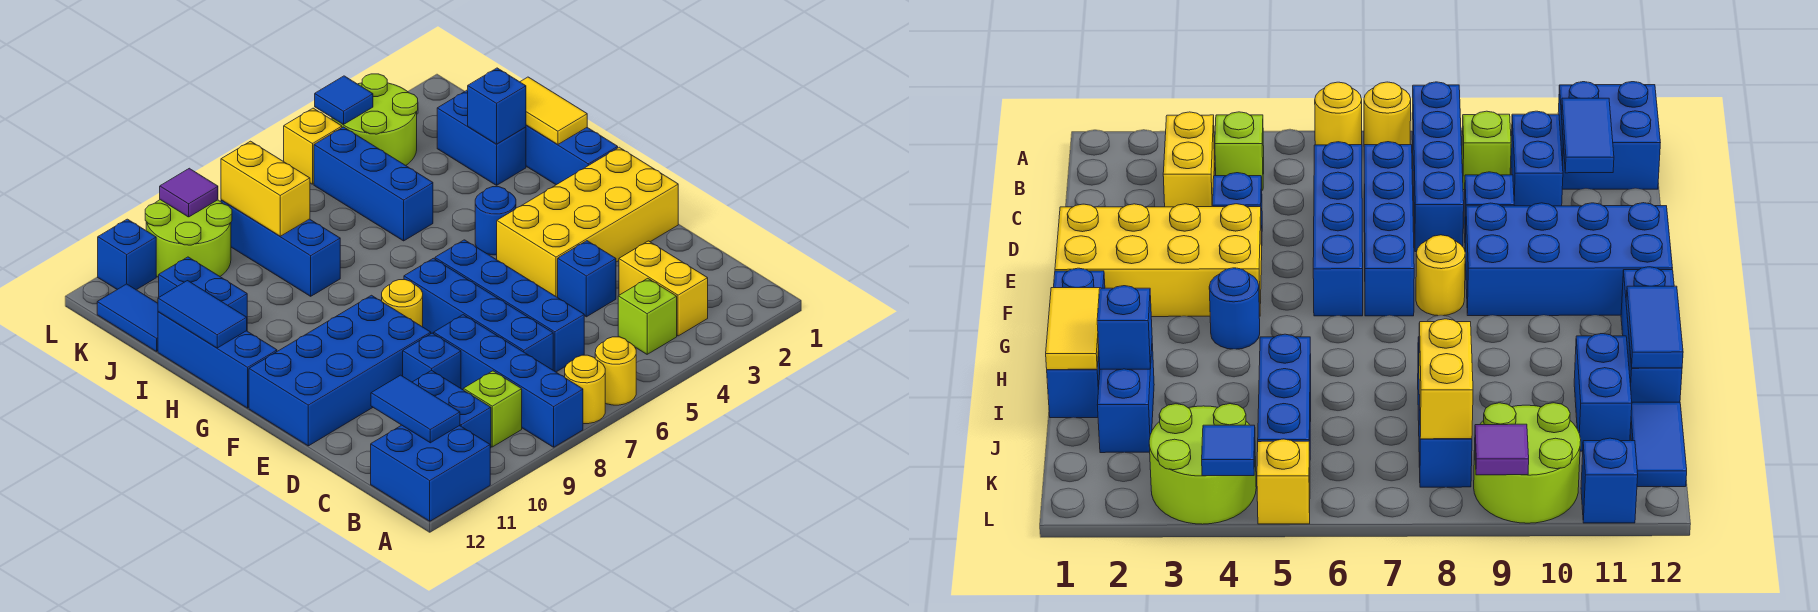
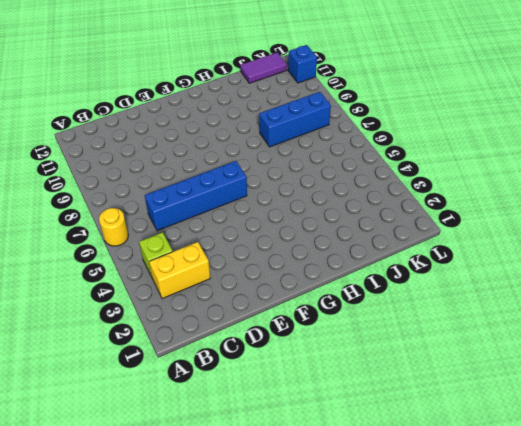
purple tile J12:K12 level 1 -> blue tile J12:K12 level 1
none -> yellow round brick A7 level 1
none -> blue brick A8:D8 level 1
none -> blue brick A11:B12 level 1
none -> lime brick B9 level 1

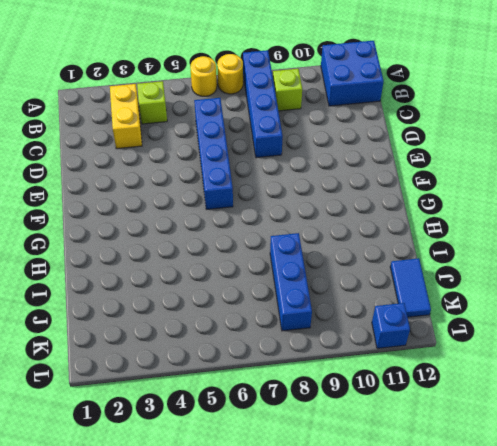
none -> blue brick B10:C10 level 1
none -> blue brick C7:F7 level 1
none -> blue brick D4 level 1
none -> blue brick D9 level 1

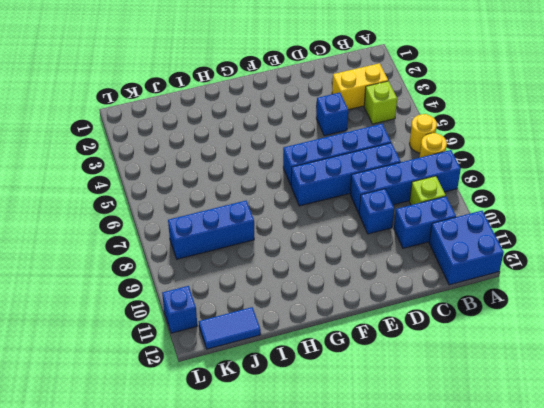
none -> yellow brick E1:F4 level 1
none -> blue brick E9:F12 level 1
none -> yellow round brick F8 level 1
none -> blue brick G1:I1 level 1

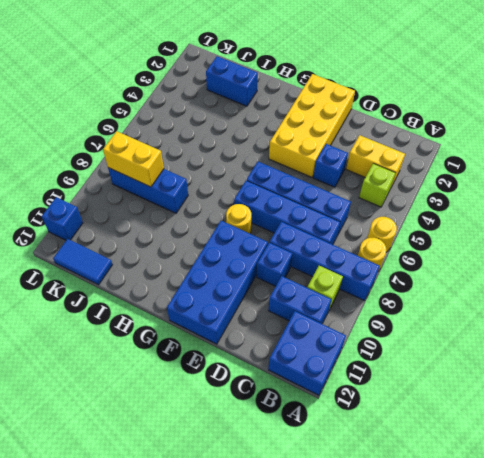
none -> blue brick G1:I1 level 1
none -> blue round brick G4 level 1
none -> blue brick G12:I12 level 1
none -> blue brick I5:K5 level 1

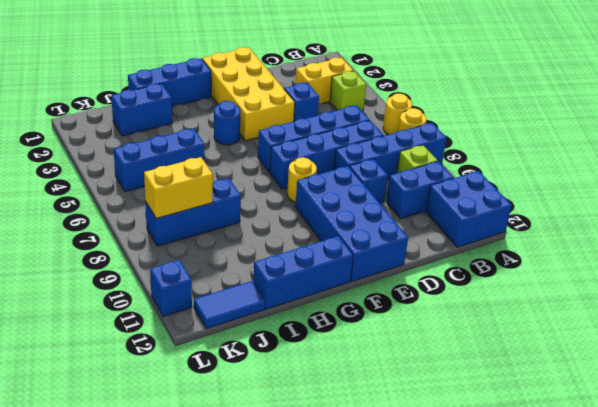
none -> blue brick I11:J11 level 1
none -> lime round brick K3:L4 level 1
none -> lime round brick K9:L10 level 1
none -> yellow brick L5 level 1

